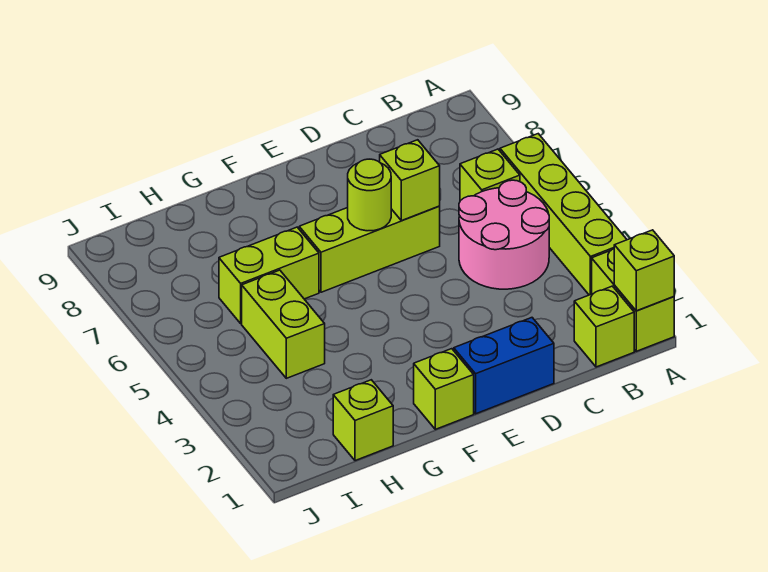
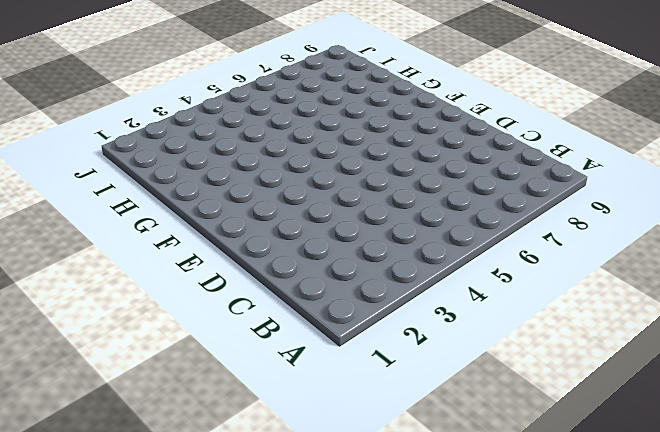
none -> lime brick A1:A2 level 1
none -> lime brick A3:A6 level 1
none -> lime brick B1 level 1

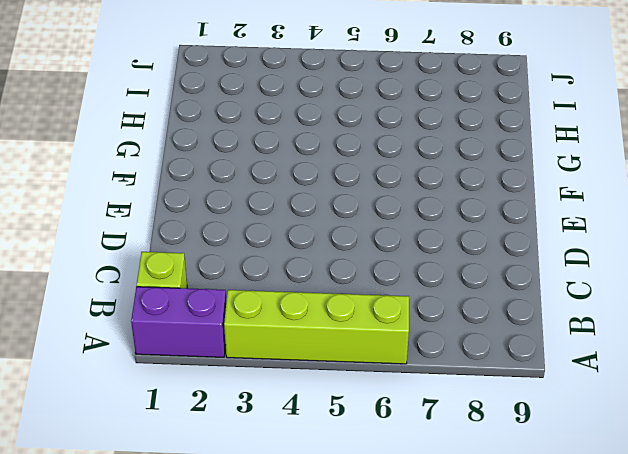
purple brick A1:A2 level 1 -> lime brick A1:A2 level 1
none -> pink round brick B4:C5 level 1
none -> lime brick B6 level 1
none -> blue brick D1:E1 level 1

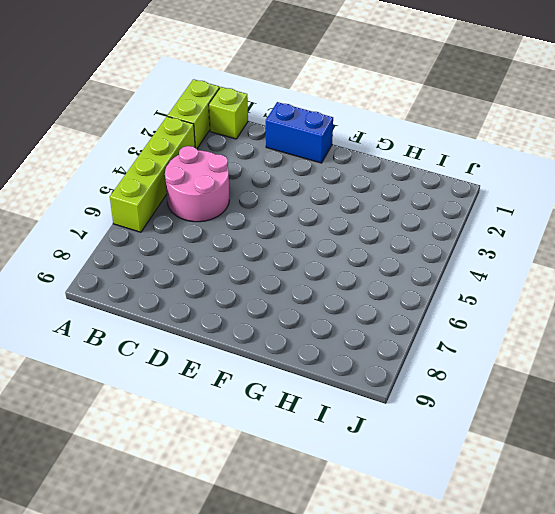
none -> lime brick B6 level 1
none -> lime brick D6:F6 level 1
none -> lime brick F1 level 1

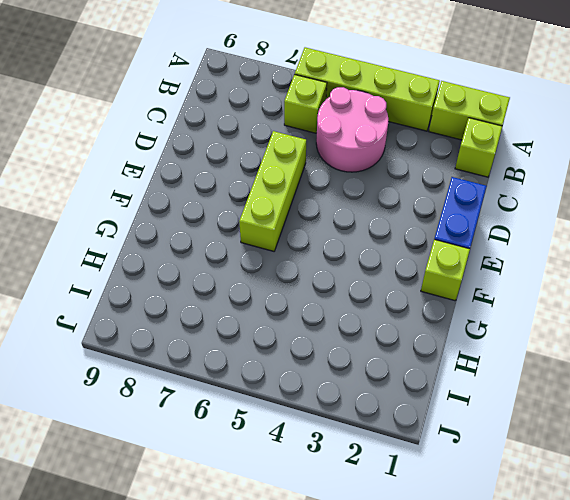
none -> lime brick G6:H6 level 1
none -> lime brick H1 level 1
none -> lime brick H4:H5 level 1

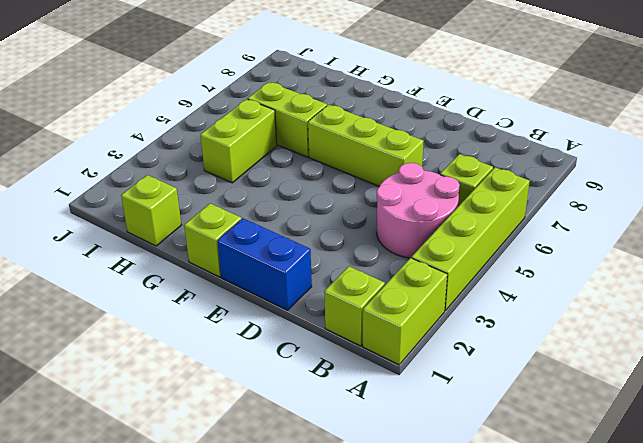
none -> lime brick A1 level 2
none -> lime brick D6 level 2
none -> lime round brick E6 level 2

